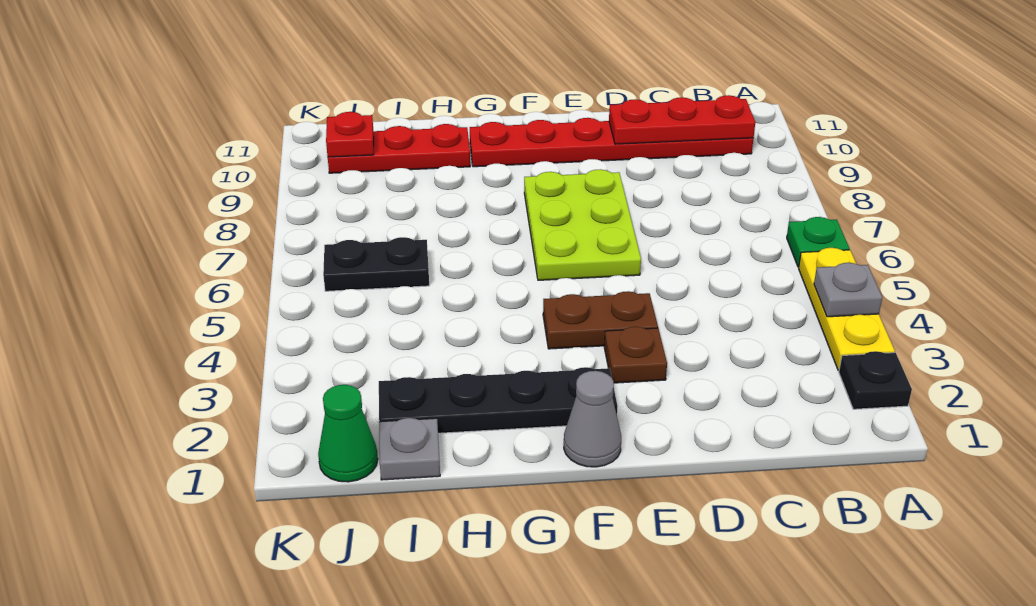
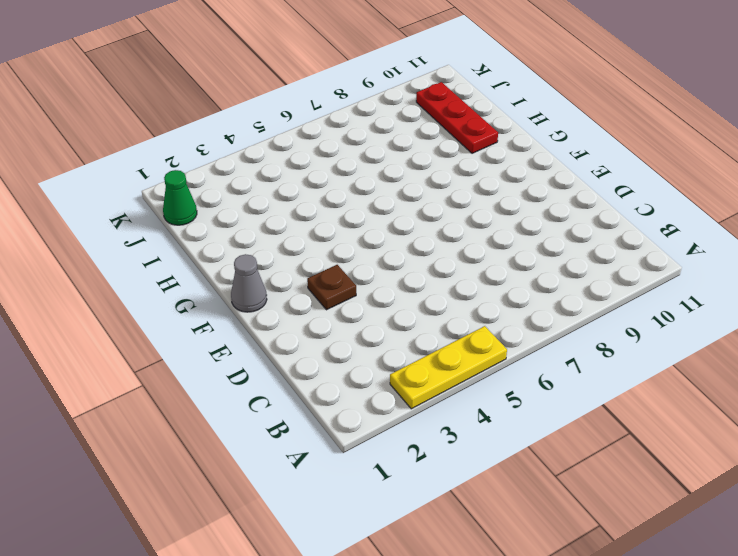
none -> black plate A2 level 1
none -> green plate A6 level 1
none -> red plate B10:G10 level 1

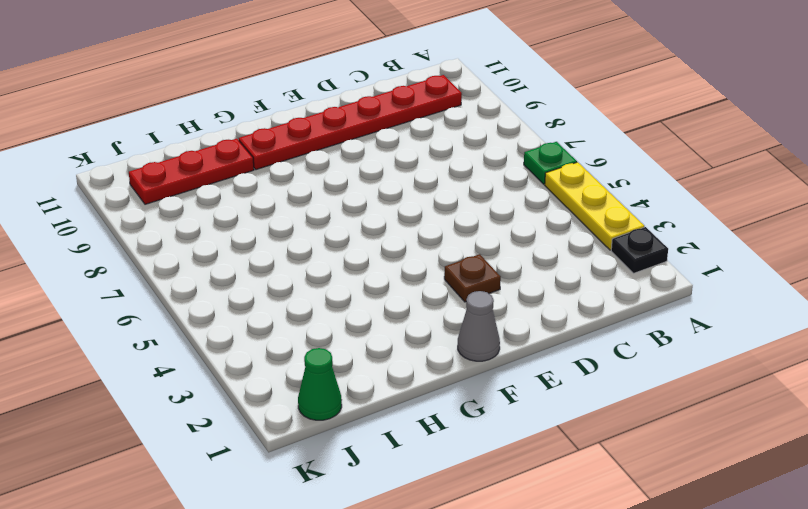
none -> brown plate E4:F4 level 1
none -> lime plate E6:F8 level 1
none -> black plate F2:I2 level 1

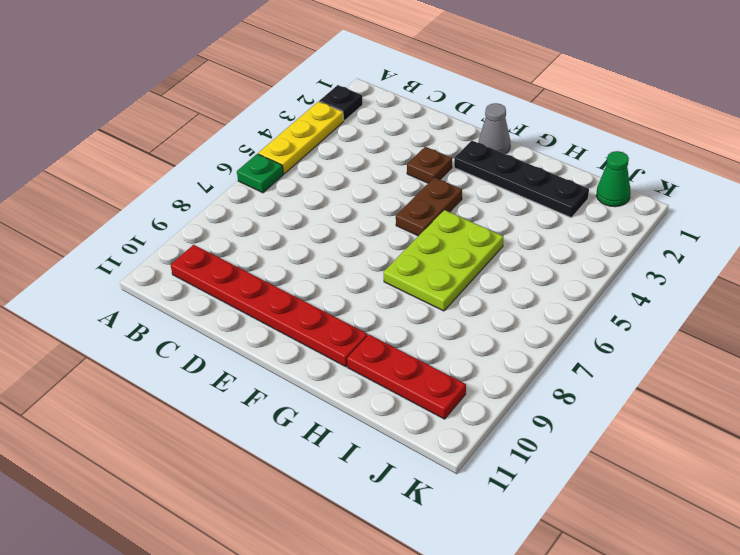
brown plate F4:F5 level 1 -> brown plate E4:F4 level 1
lime plate G5:H7 level 1 -> lime plate E6:F8 level 1
none -> grey plate I1 level 1
none -> black plate I6:J6 level 1
none -> grey plate A4 level 2

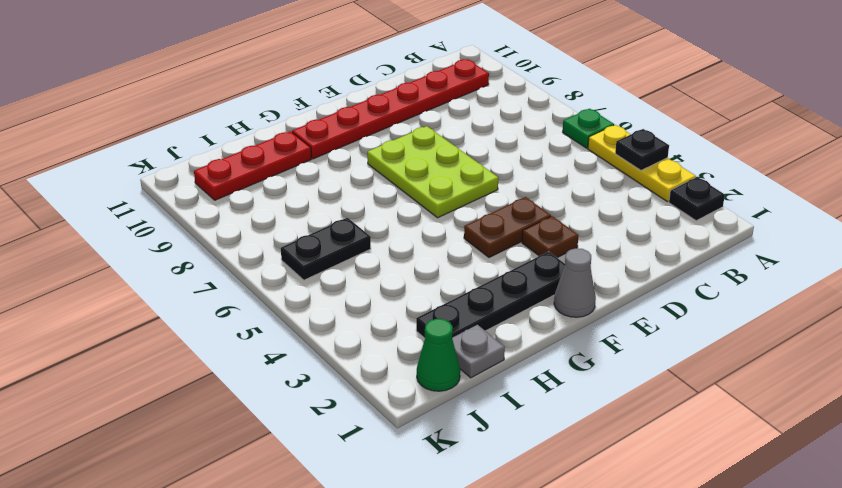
black plate A4 level 2 -> grey plate A4 level 2
none -> red plate B10:D10 level 2
none -> red plate J10 level 2

